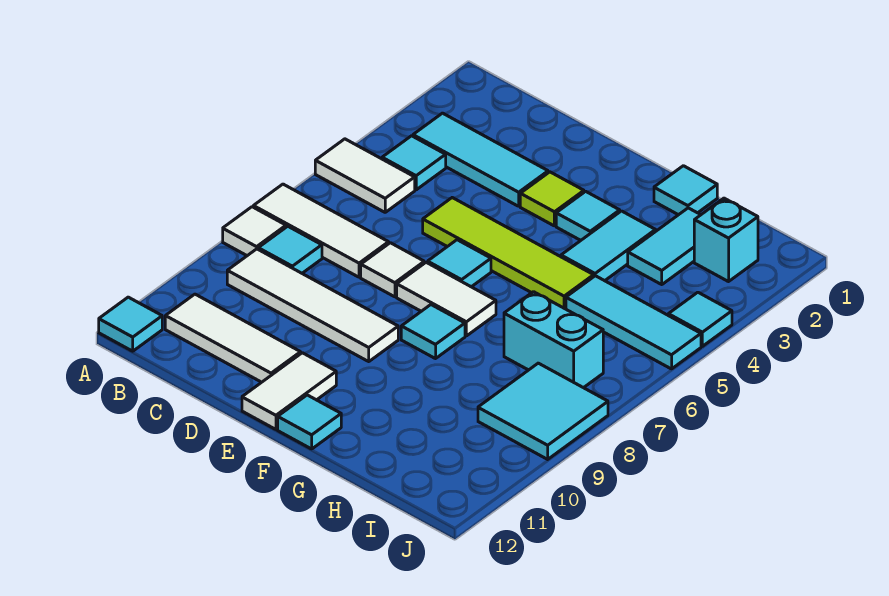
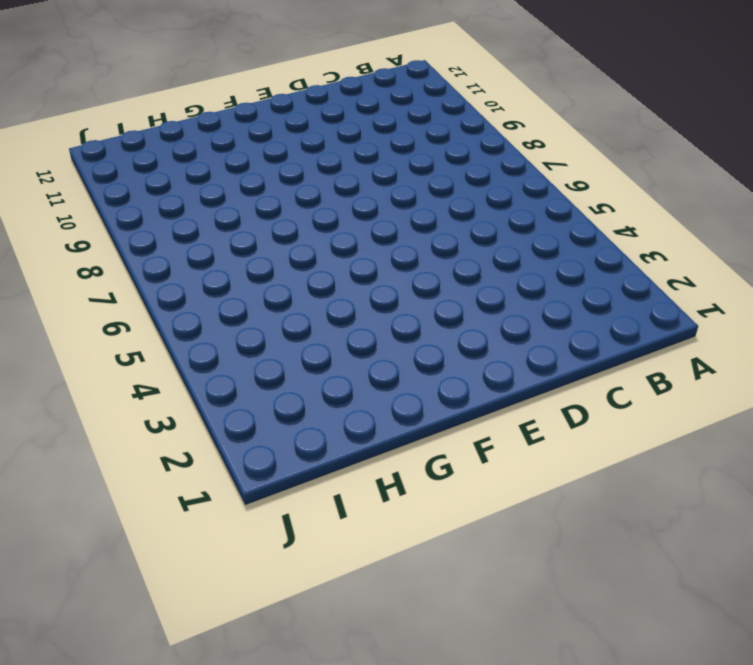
none -> white tile A5:B5 level 1
none -> white tile A7:C7 level 1
none -> white tile A8 level 1

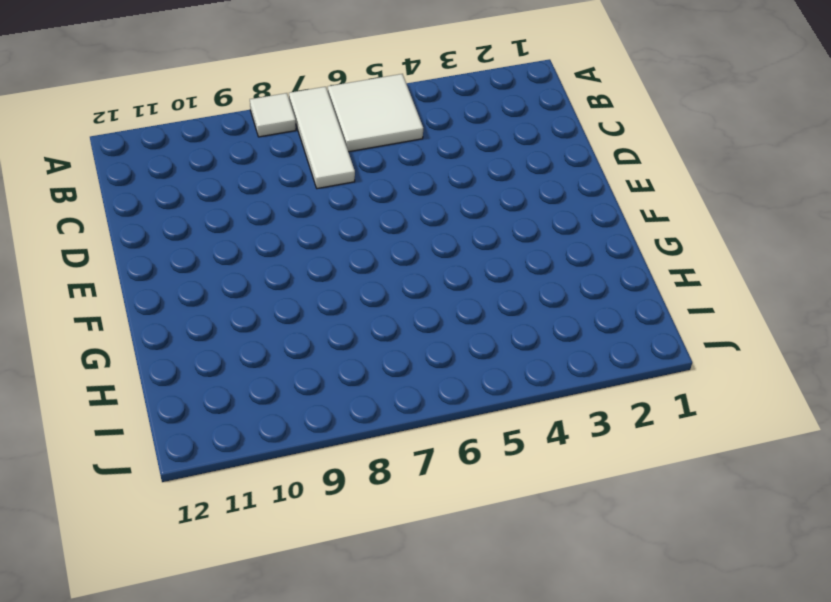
white tile A5:B6 level 1 -> white tile A5:B5 level 1
none -> cyan tile A12 level 1
none -> cyan tile B3:D3 level 1
none -> cyan tile B4 level 1

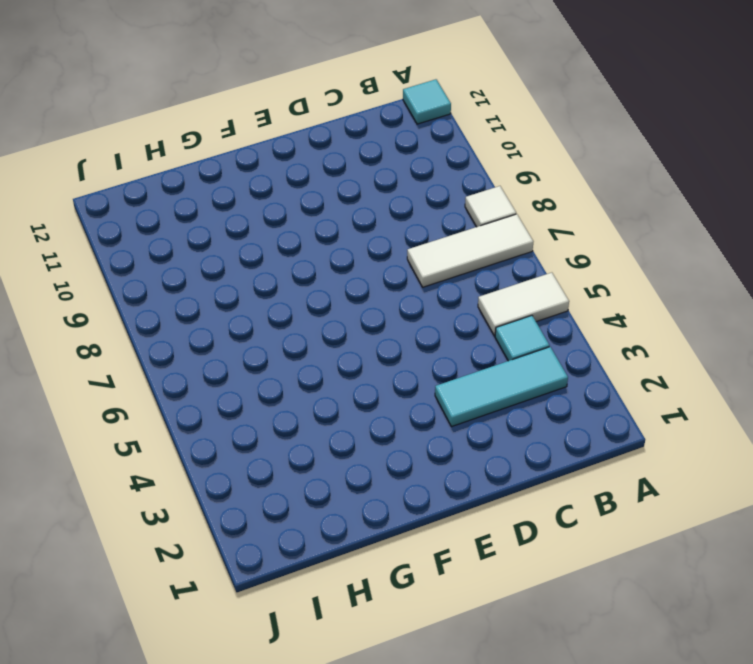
none -> cyan tile B8 level 1
none -> white tile B9:E9 level 1
none -> white tile B11:D11 level 1

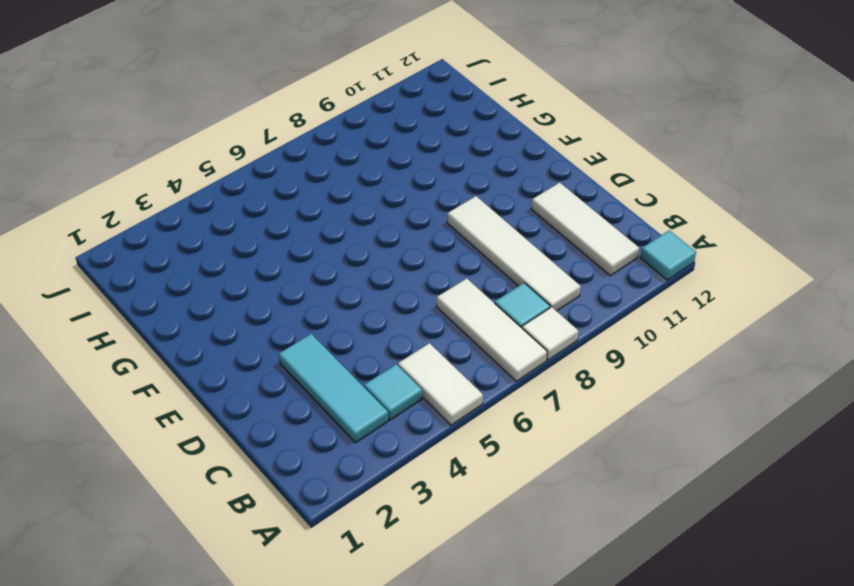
none -> lime tile D5:G5 level 1
none -> white tile D7 level 1
none -> lime tile E3 level 1

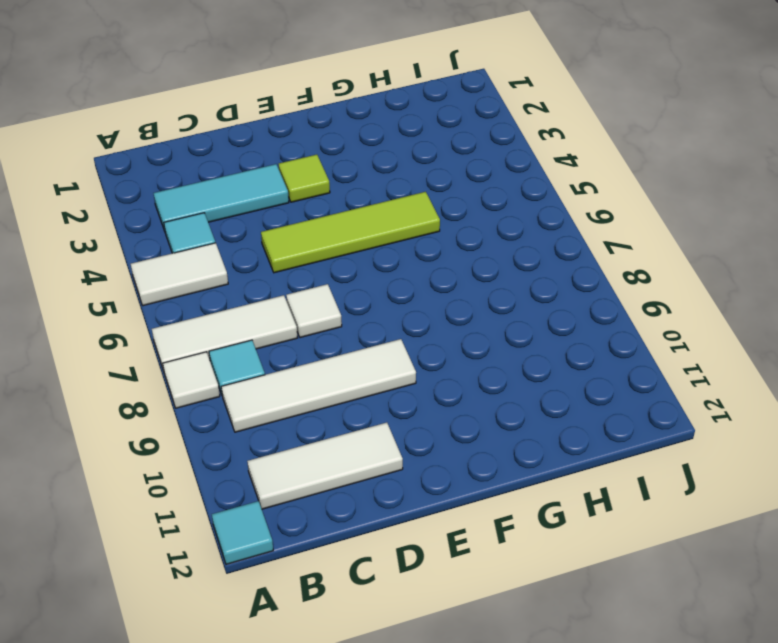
none -> cyan tile E6 level 1
none -> white tile E7:F7 level 1
none -> white tile E11:E12 level 1

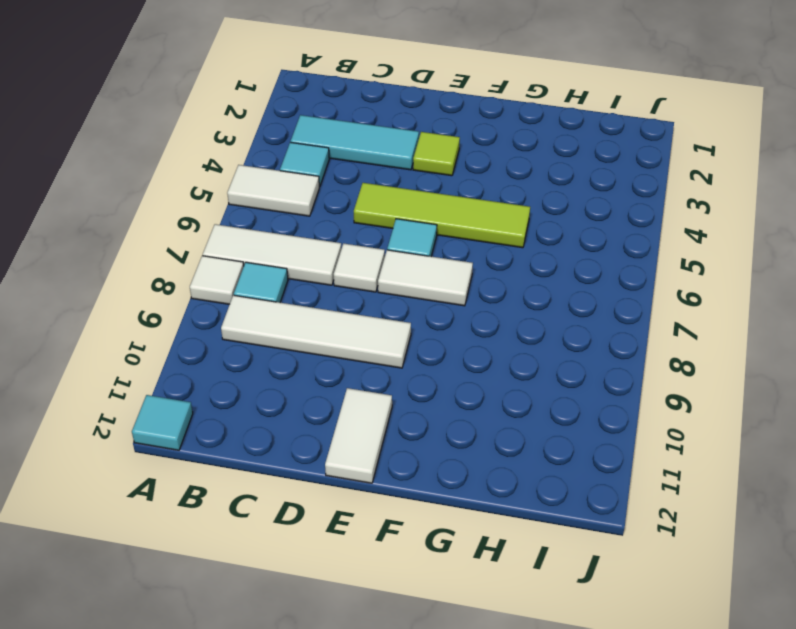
none -> white tile B11:D11 level 1
none -> cyan tile F3 level 1
none -> cyan tile F8 level 1

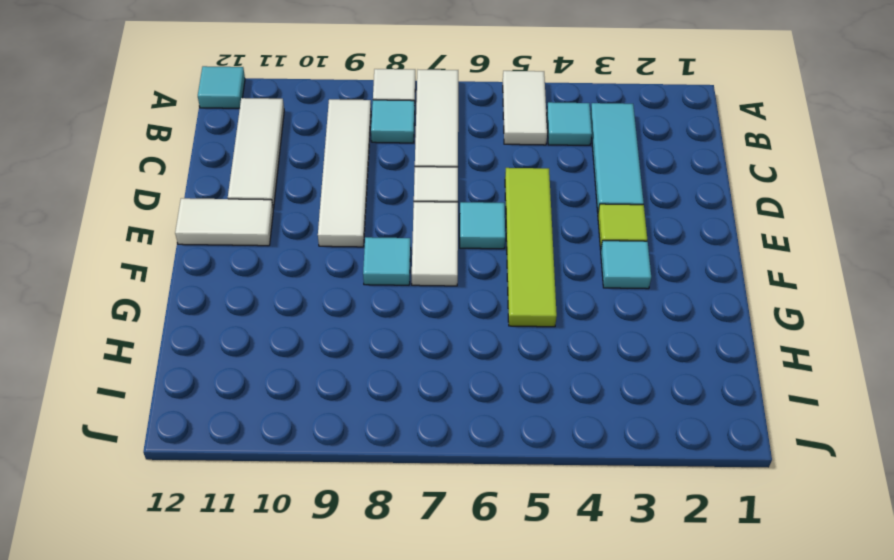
none -> cyan tile F12 level 1
none -> cyan tile G1 level 1
none -> cyan tile G3:G4 level 1

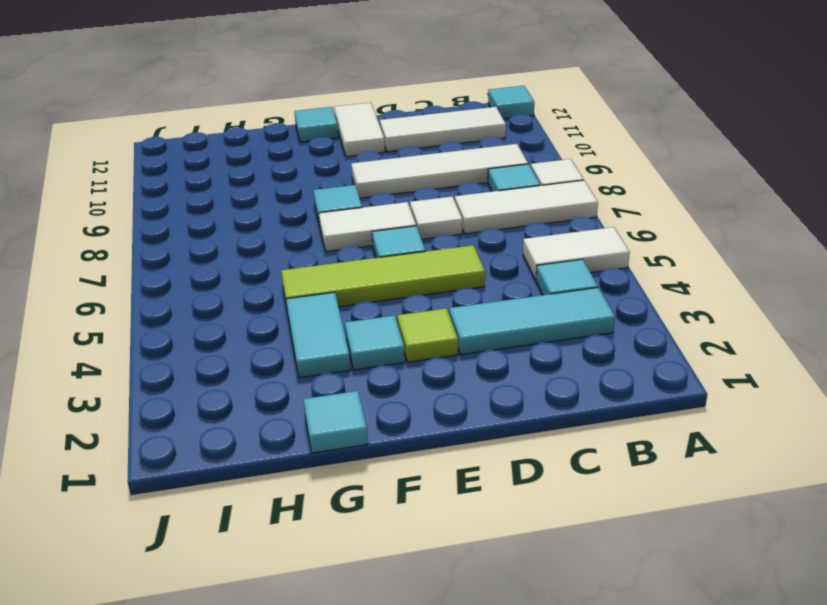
none -> cyan tile H2:H3 level 1
none -> cyan tile H5:J5 level 1
none -> cyan brick H7:I7 level 1

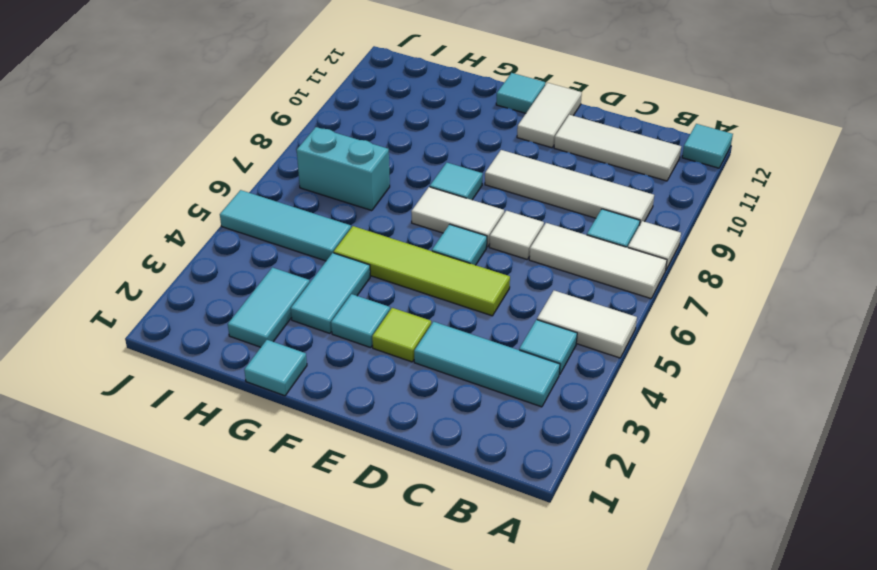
none -> cyan brick I2 level 1
none -> cyan tile I8:J9 level 1
none -> cyan tile J4 level 1

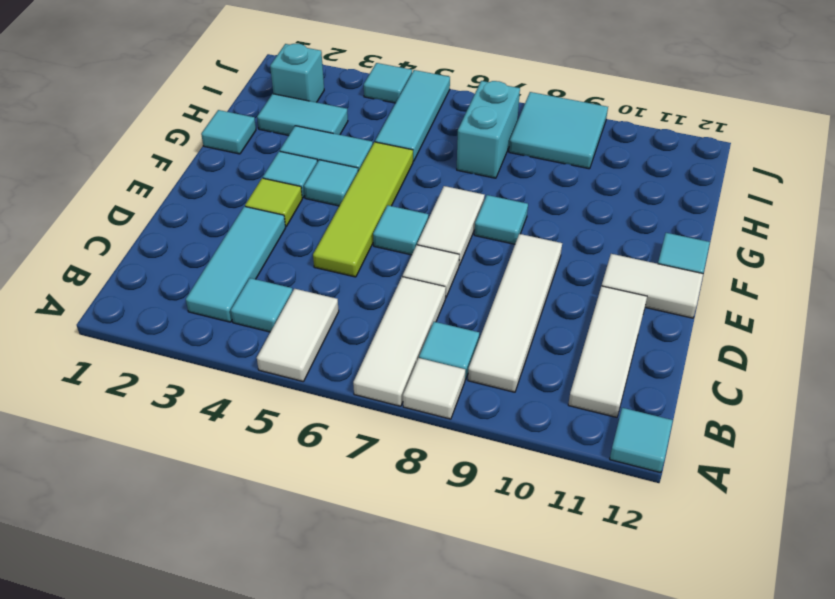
cyan tile F4 level 1 -> none

